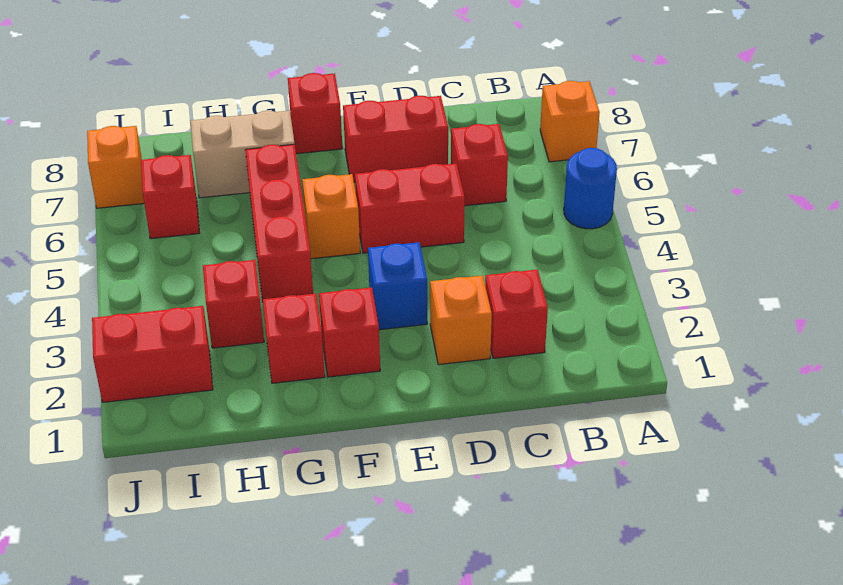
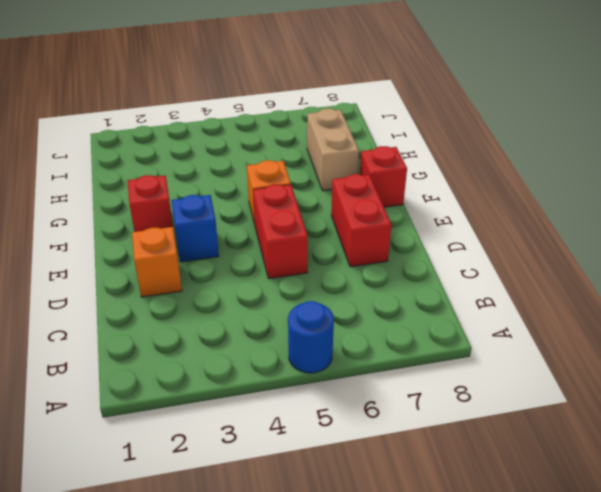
none -> orange brick A7 level 1
none -> red brick C2 level 1
none -> red brick C6 level 1

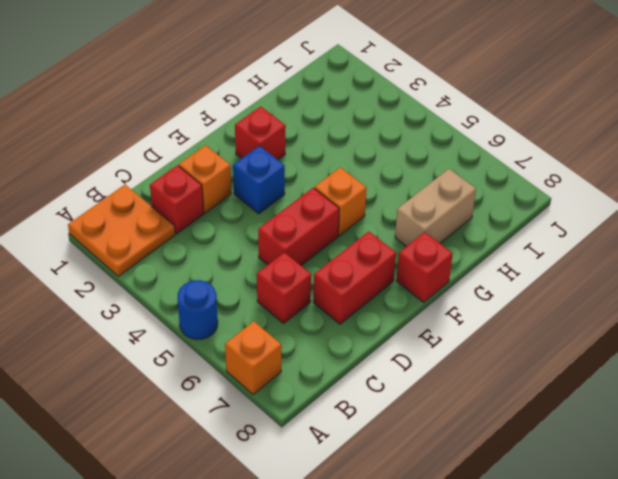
orange plate A1:B2 level 1 -> none
none -> red brick G2 level 1
none -> red brick G4:G6 level 1
none -> red brick H3 level 1

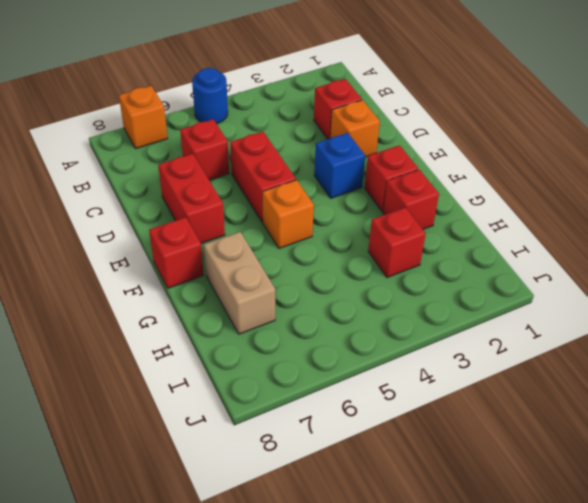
none -> red brick G4:G6 level 1
none -> red brick I2:J2 level 1
none -> red brick I6 level 1

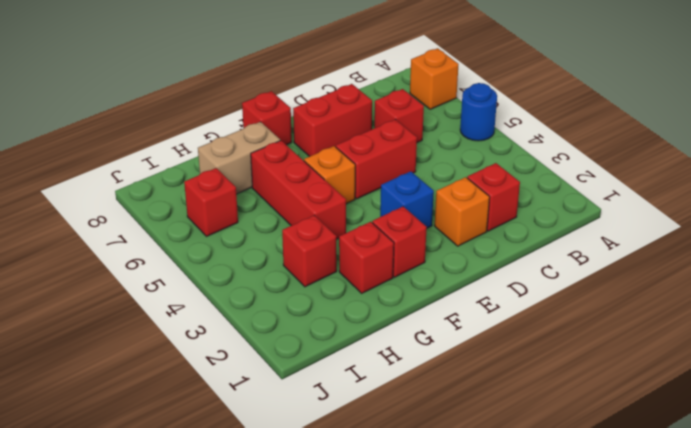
none -> red brick I2:J2 level 1
none -> orange brick J7 level 1

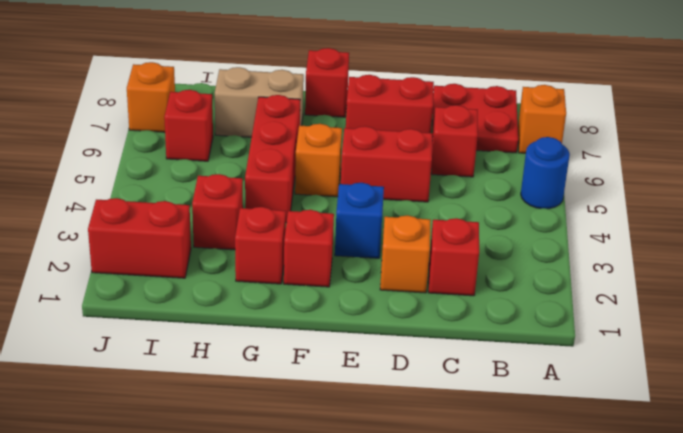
red plate B7:C8 level 1 -> none

